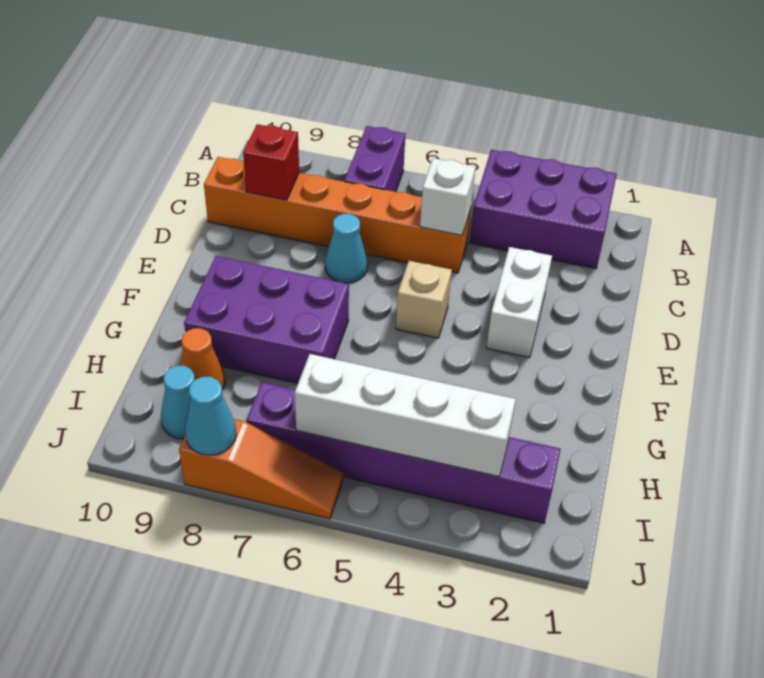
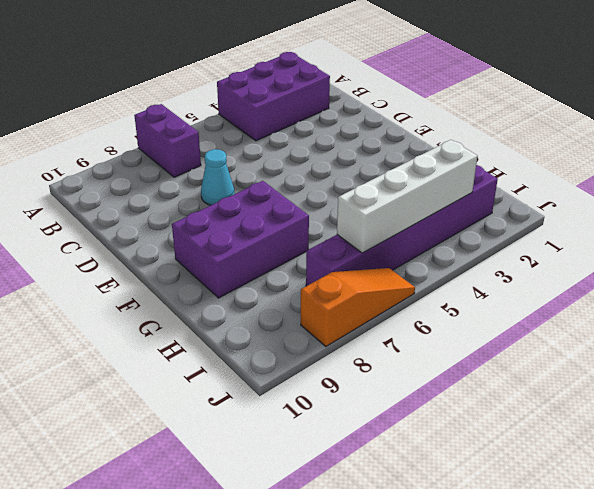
none -> orange brick C5:C10 level 1
none -> white brick D3:E3 level 1
none -> tan brick E5 level 1

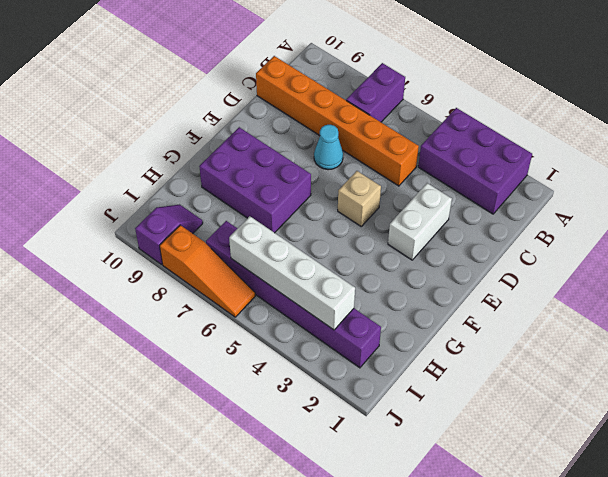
purple slope I9:J9 level 1 top J -> cyan cone I9 level 1
none -> orange cone H9 level 1
none -> white brick C5 level 2
none -> red brick C9 level 2

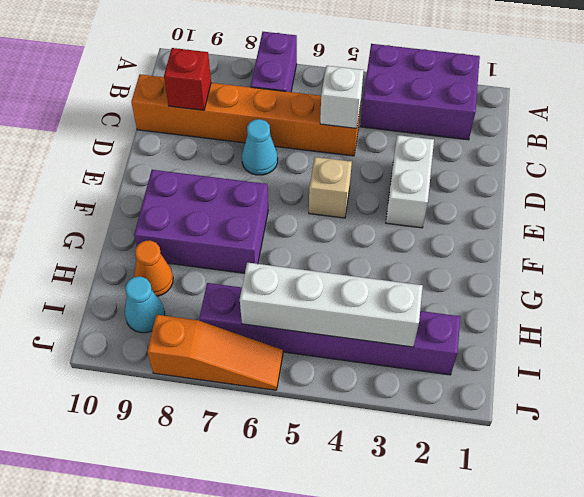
none -> cyan cone J8 level 2

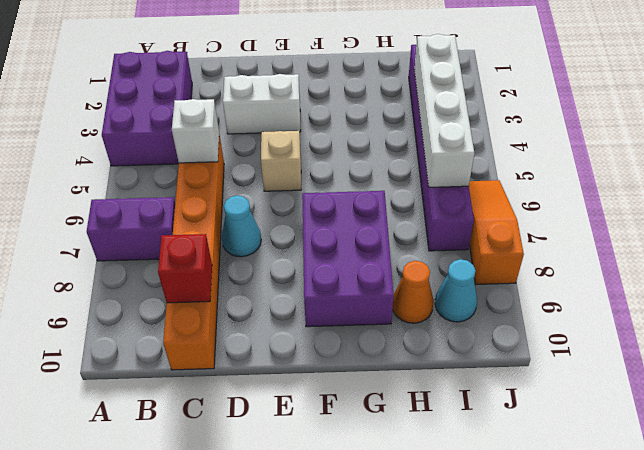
none -> cyan cone J8 level 2

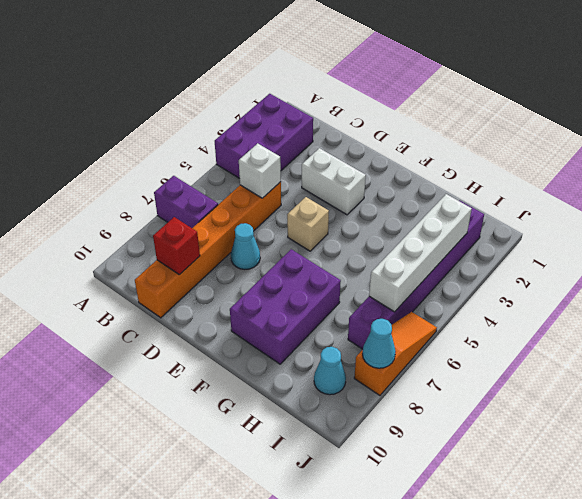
none -> orange cone H9 level 1

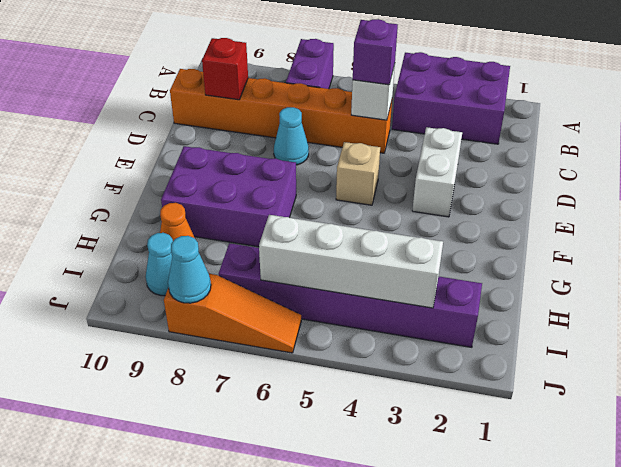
purple brick C5 level 3 -> none

